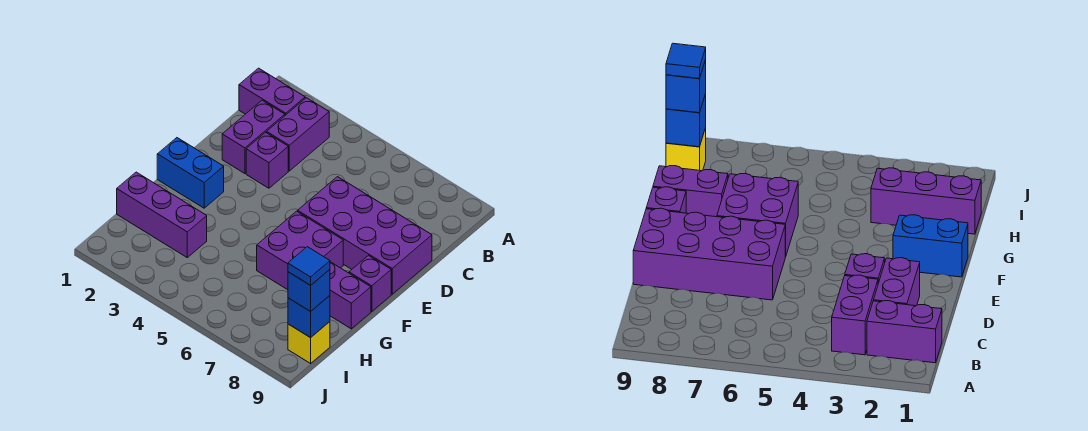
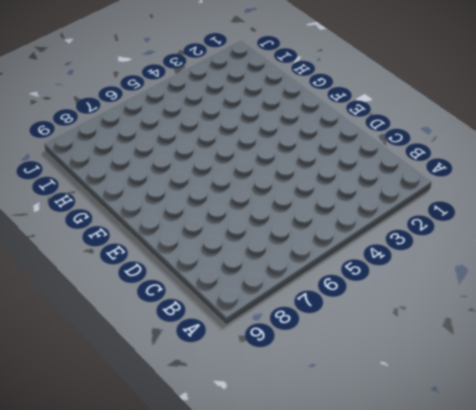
none -> purple brick B1:B2 level 1
none -> purple brick B3:C3 level 1
none -> purple brick C2:D2 level 1

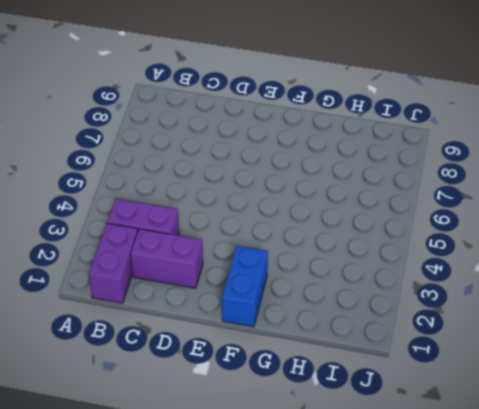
none -> purple brick D3 level 1
none -> purple brick D6:E9 level 1
none -> purple brick F6:G7 level 1

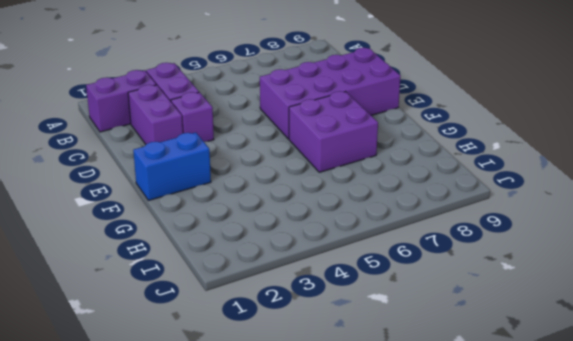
none -> purple brick F9 level 1
none -> purple brick G8:G9 level 1
none -> purple brick H1:H3 level 1

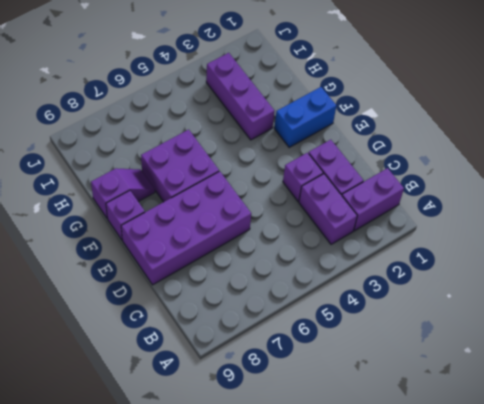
purple brick G3:I3 level 1 -> purple brick H1:H3 level 1
purple slope G8:G9 level 1 top 9 -> purple brick G8:G9 level 1
none -> yellow brick I9 level 1
none -> blue brick I9 level 2
none -> blue brick I9 level 3

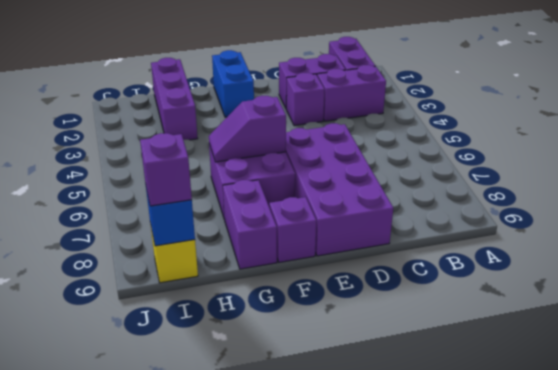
purple slope F6:G6 level 2 top F -> none
purple brick I9 level 3 -> blue brick I9 level 3
none -> blue tile I9 level 4

